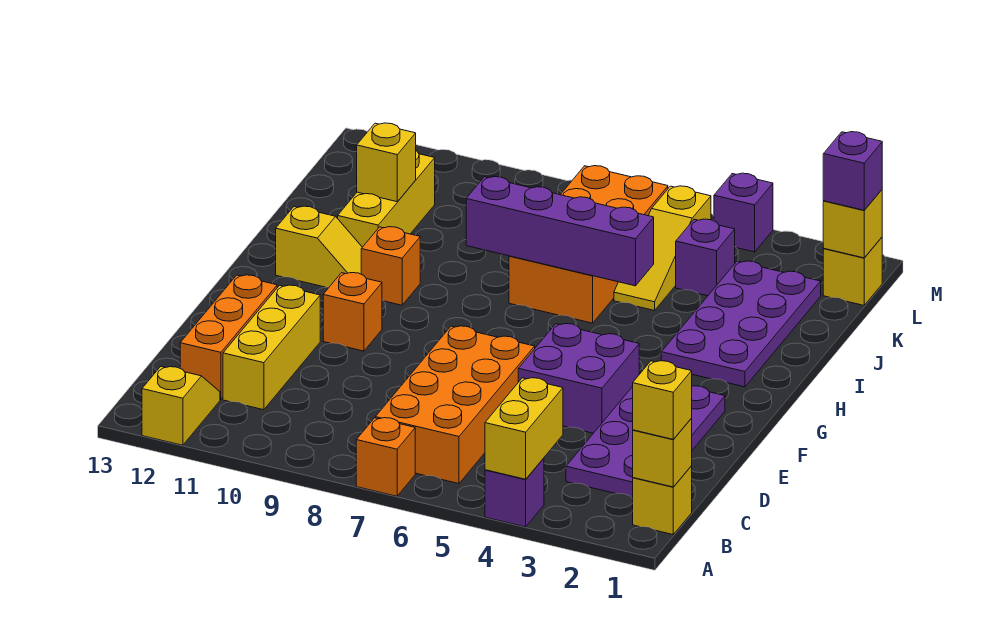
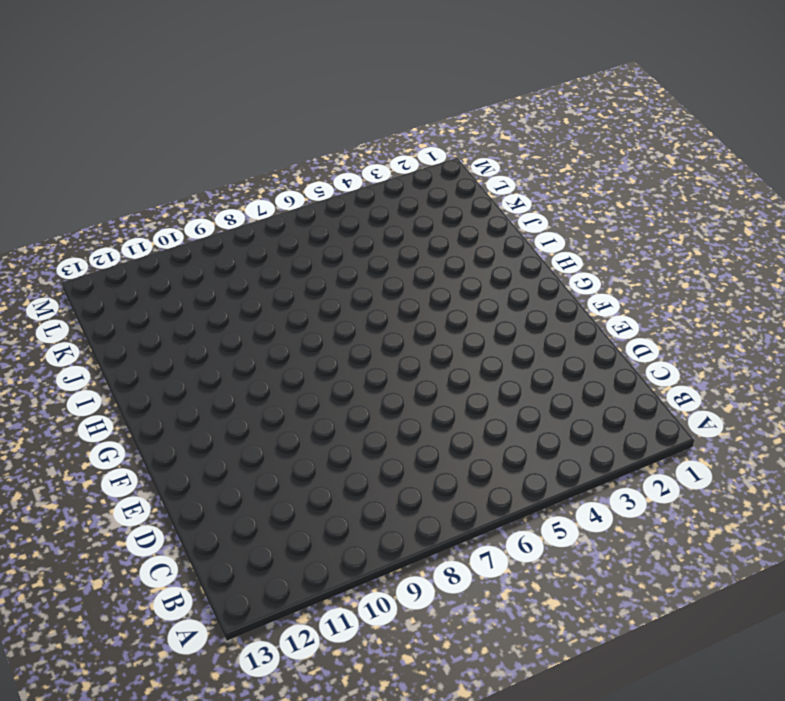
none -> purple brick A4 level 1
none -> orange brick A7 level 1
none -> yellow slope A12:B12 level 1 top A

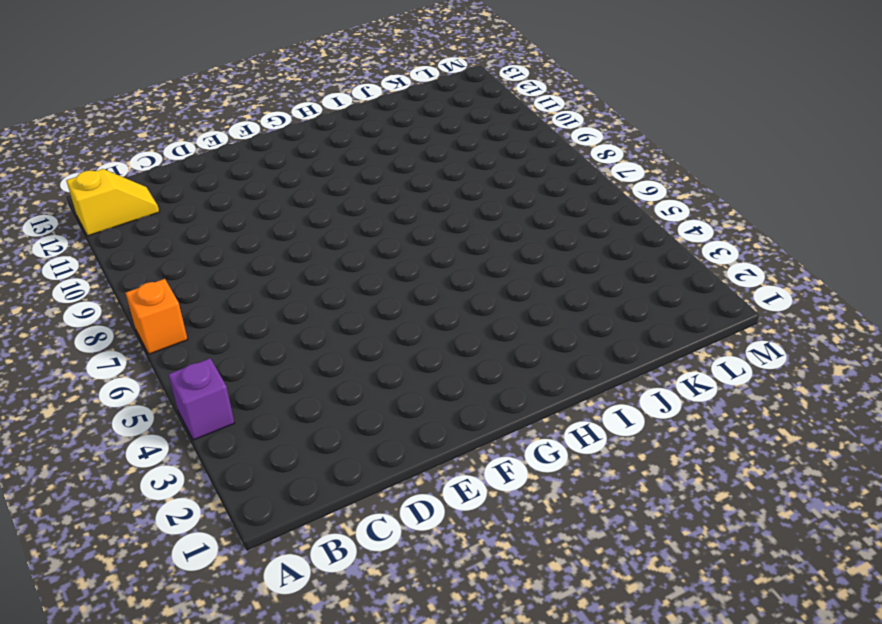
none -> yellow brick B1 level 1
none -> orange brick B6:E7 level 1
none -> purple plate C2:F3 level 1

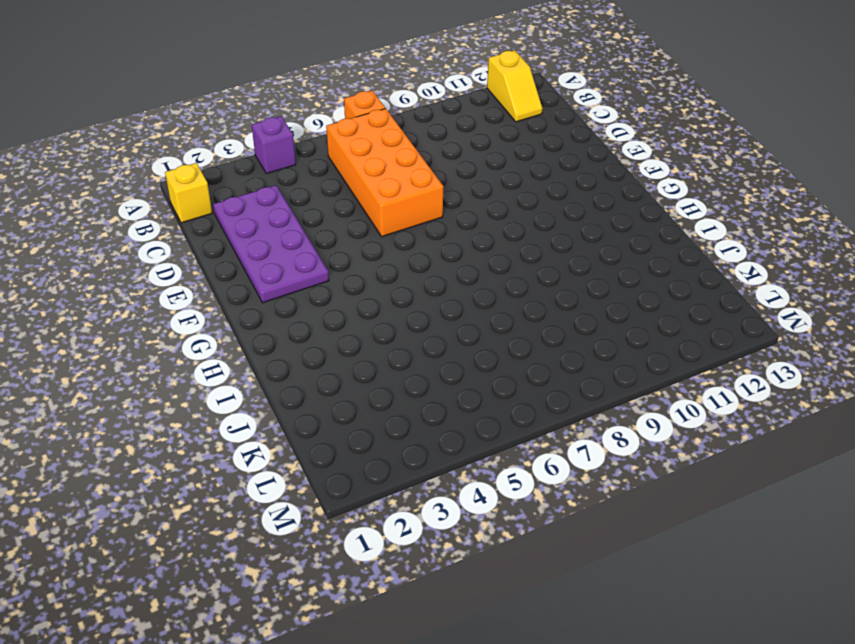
none -> yellow brick C11:E11 level 1
none -> orange brick C12:E12 level 1
none -> purple brick E4:F5 level 1

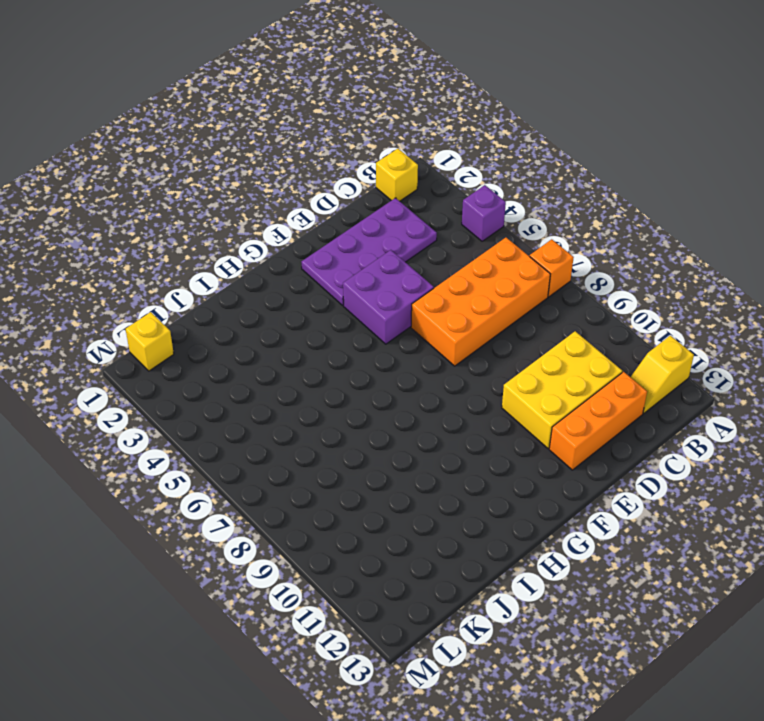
yellow brick C10:E11 level 1 -> yellow brick C11:E11 level 1
none -> orange brick F10 level 1
none -> purple plate H2:K3 level 1
none -> orange brick H10 level 1

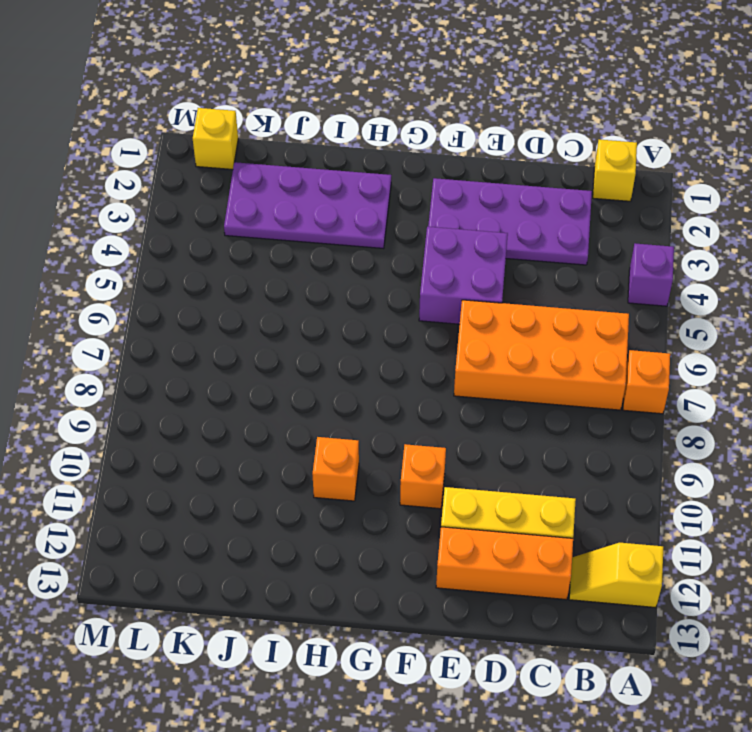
none -> yellow slope H11:H12 level 1 top 12
none -> orange brick I6:L7 level 1
none -> yellow brick I11:K11 level 1

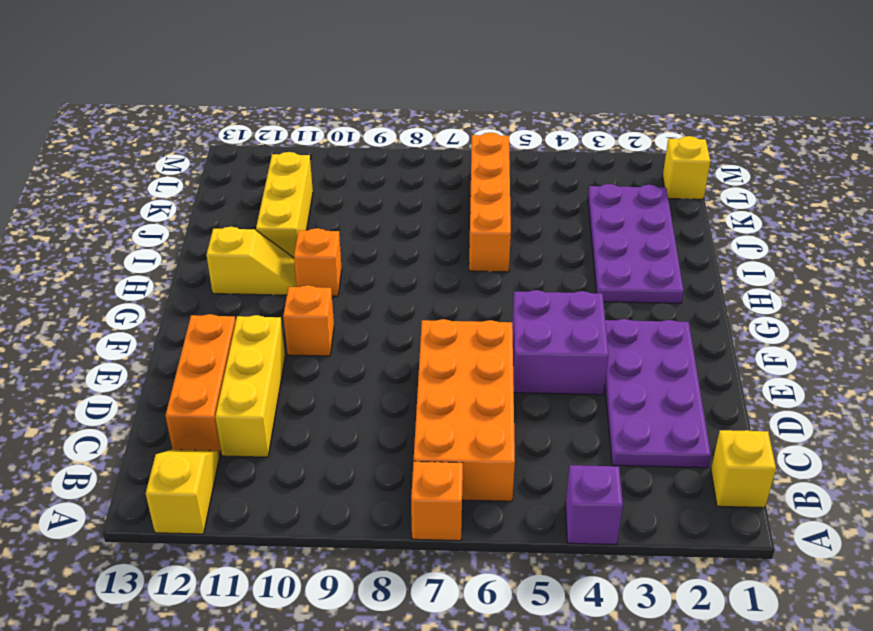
orange brick I6:L6 level 1 -> orange brick I6:L7 level 1
none -> yellow slope J5:L5 level 1 top L
none -> purple brick K4 level 1
none -> purple brick M4 level 1

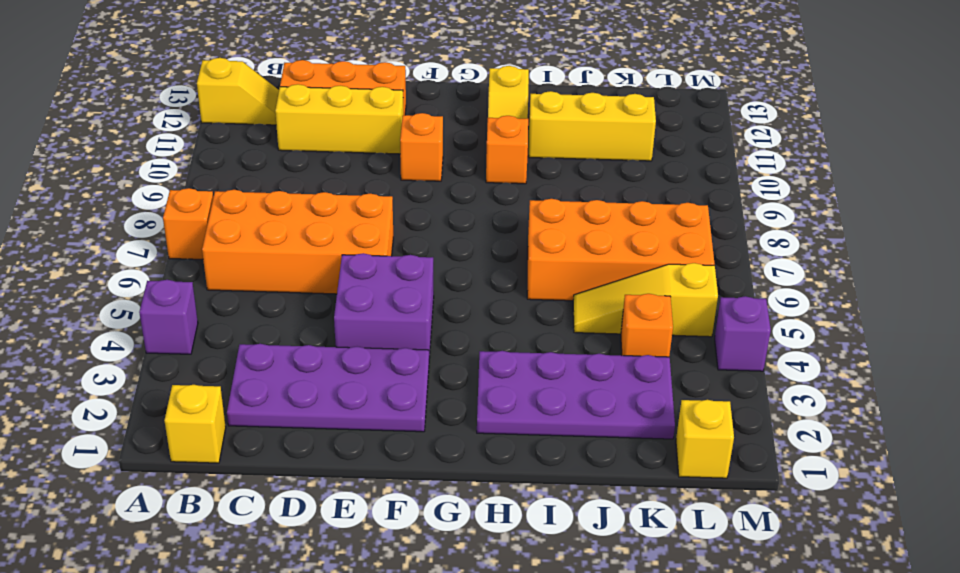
orange brick K4 level 1 -> purple brick K4 level 1
none -> yellow brick A4:B4 level 2
none -> yellow brick B1 level 2
none -> purple brick I5:I8 level 2

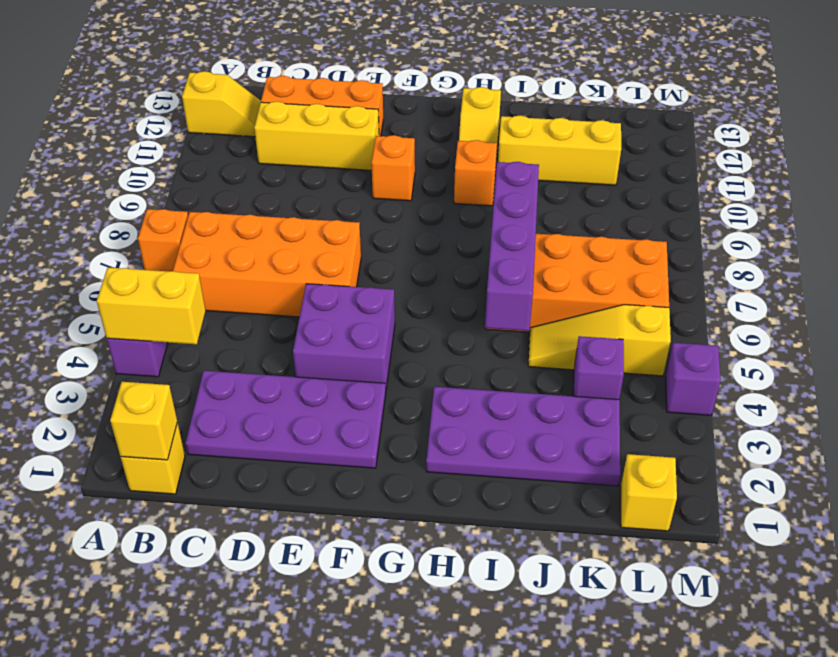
none -> yellow brick J11 level 2
none -> yellow brick L1 level 2
none -> yellow brick B1 level 3

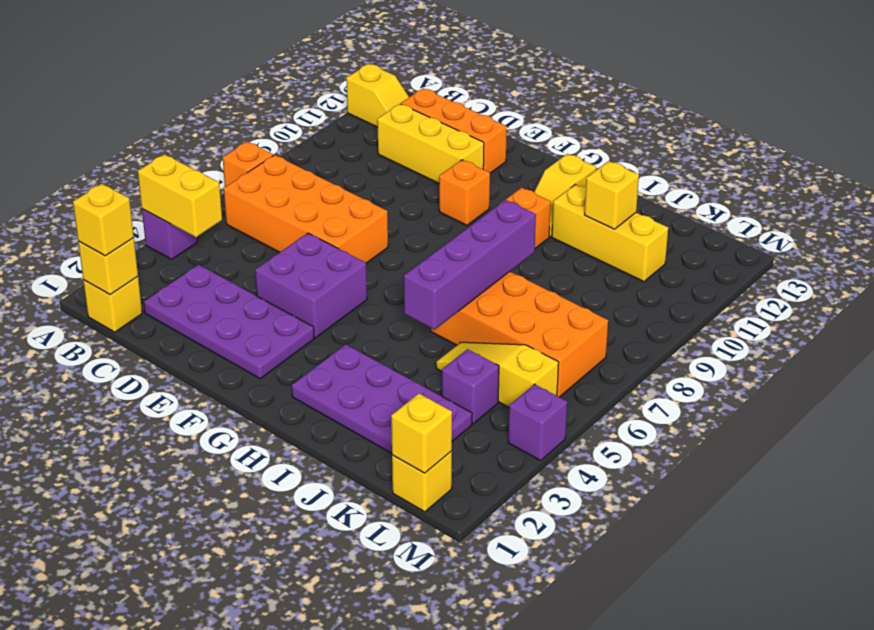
none -> purple brick L1 level 3

